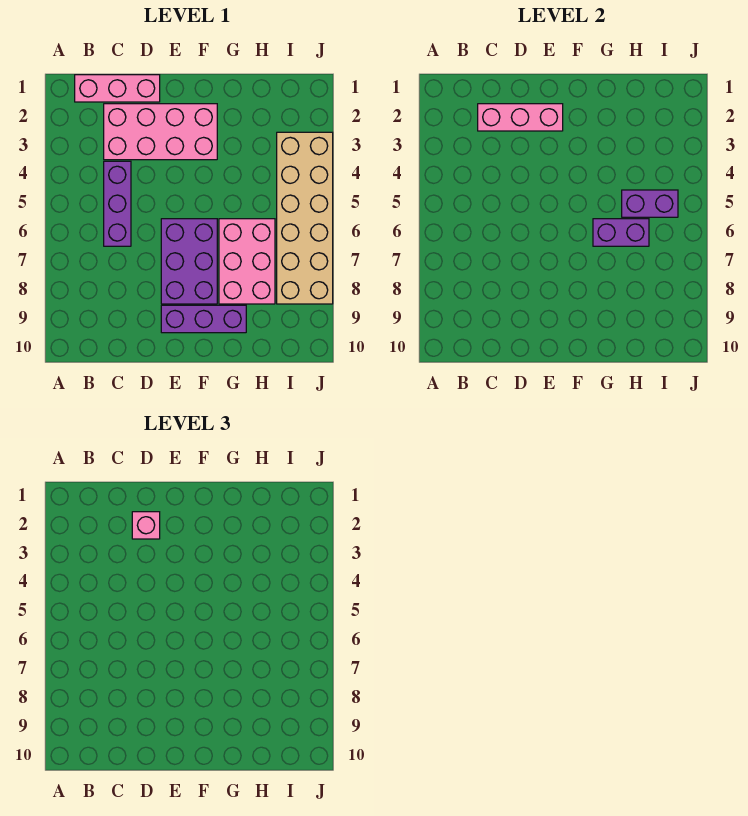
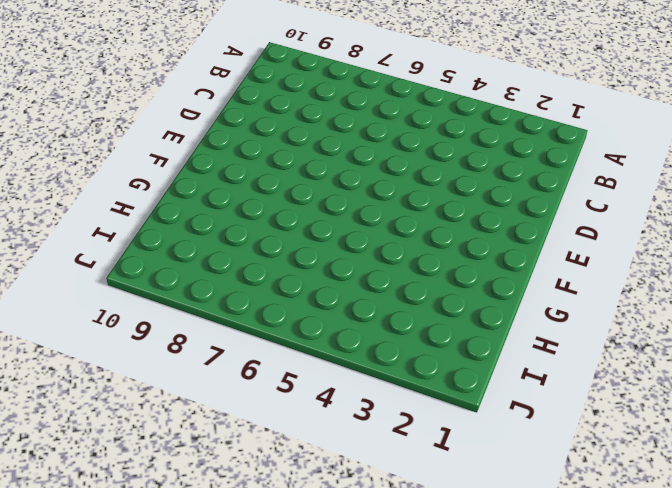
none -> pink brick B1:D1 level 1
none -> pink brick C2:F3 level 1

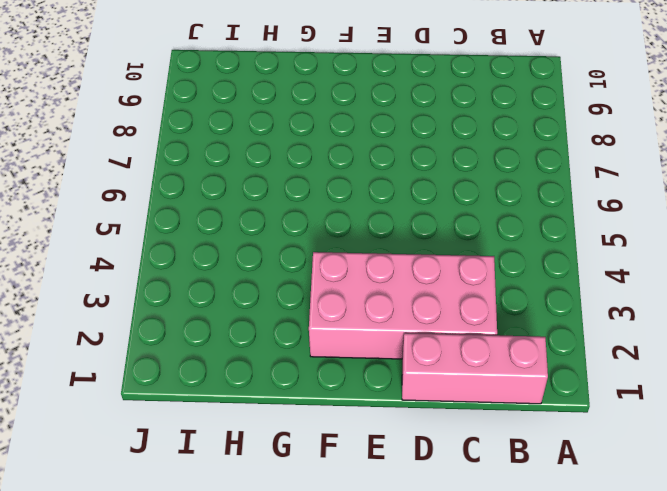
none -> purple brick C4:C6 level 1
none -> purple brick E6:F8 level 1

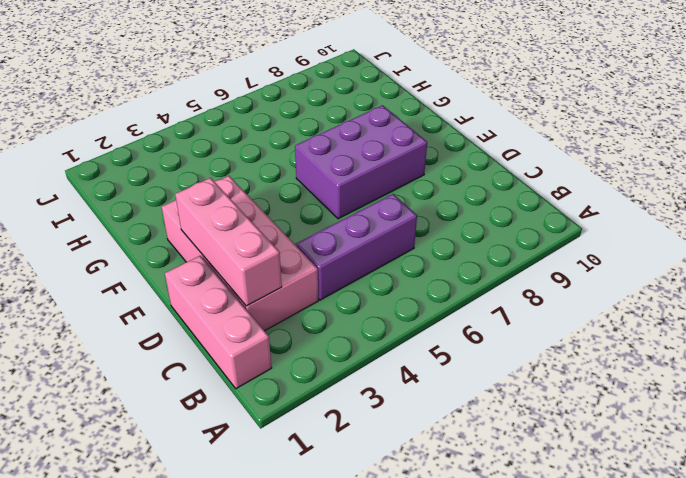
none -> purple brick E9:G9 level 1
none -> pink brick G6:H8 level 1

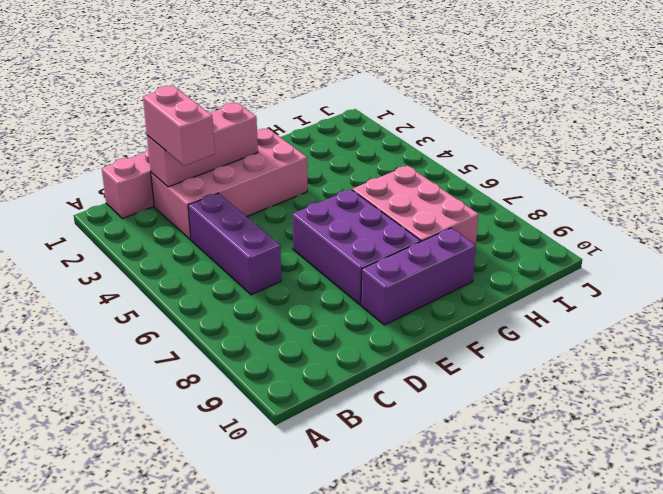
pink brick C2:C3 level 3 -> none
none -> tan brick I3:J8 level 1
none -> purple brick G6:H6 level 2

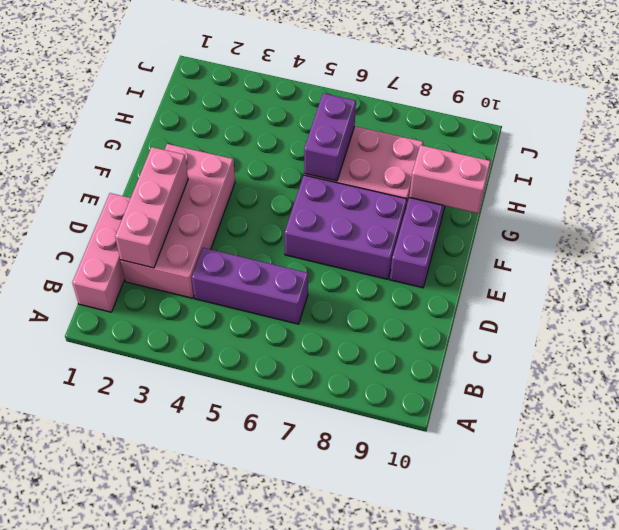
pink brick G9:G10 level 2 -> none
none -> tan brick I3:J8 level 1
none -> purple brick H5:I5 level 2

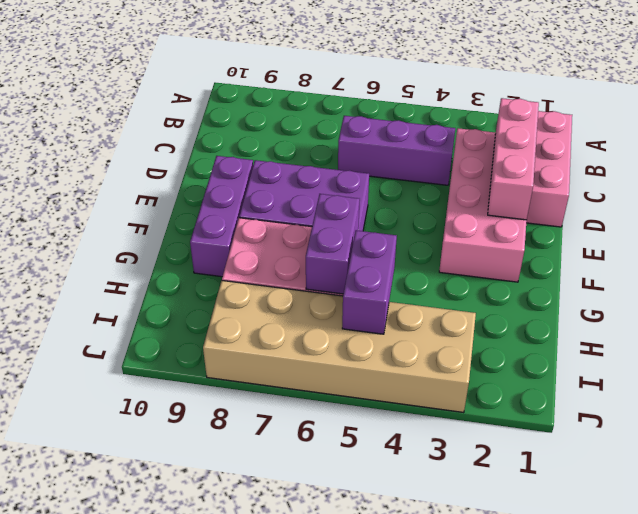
none -> pink brick D2 level 3

